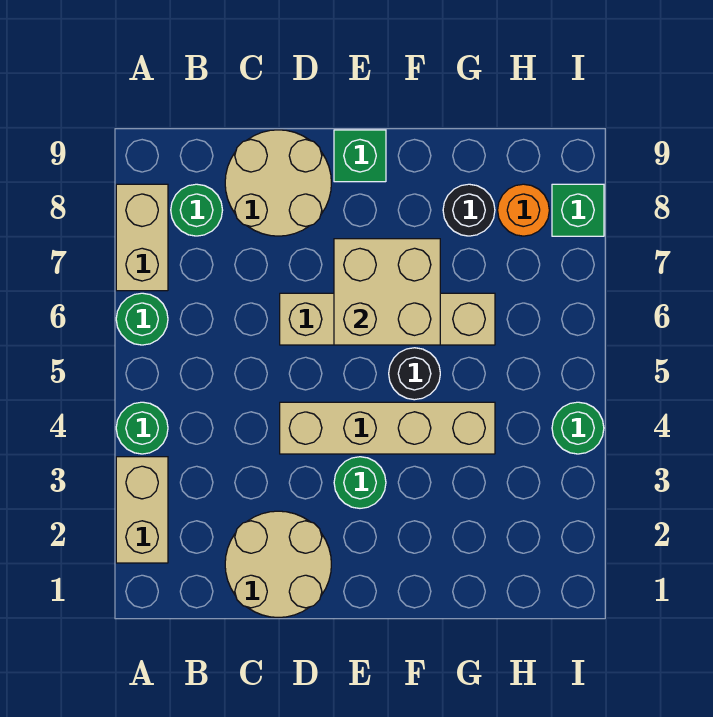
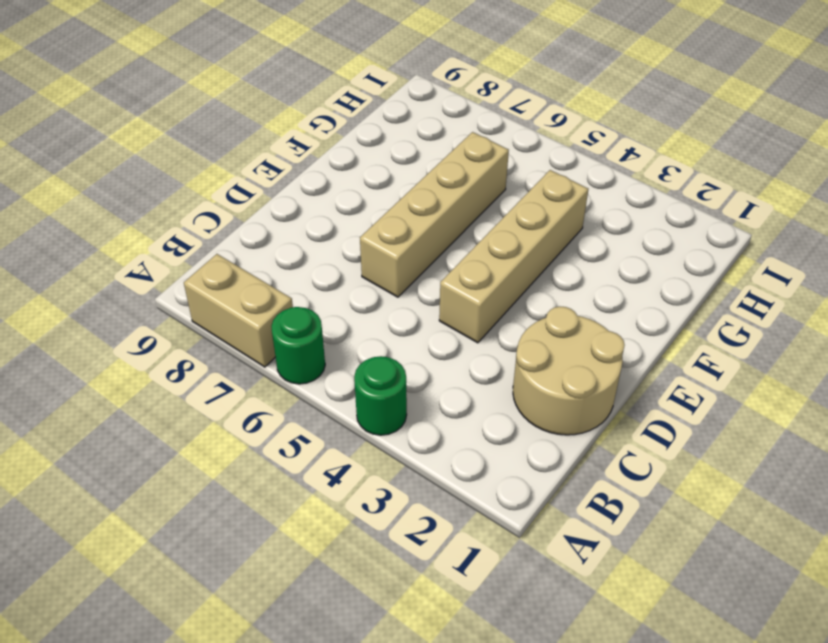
none -> tan brick A2:A3 level 1
none -> green round brick B8 level 1
none -> tan round brick C8:D9 level 1

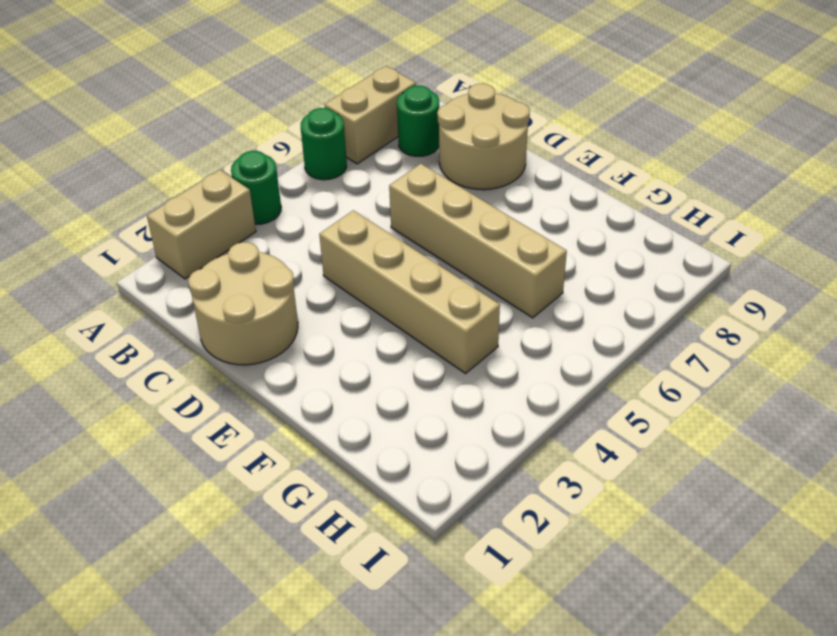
none -> green round brick E3 level 1
none -> green brick E9 level 1
none -> black round brick F5 level 1

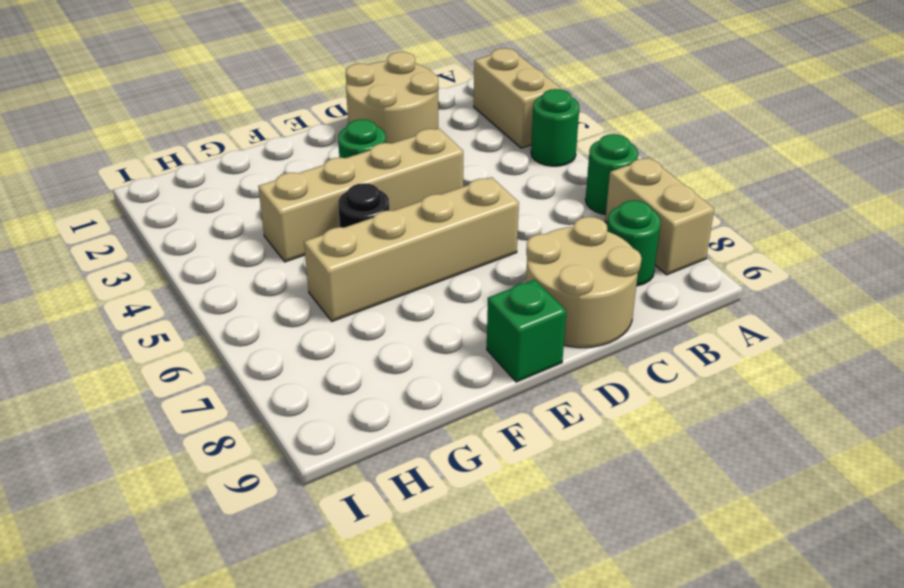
none -> black round brick G8 level 1
none -> orange round brick H8 level 1
none -> green round brick I4 level 1

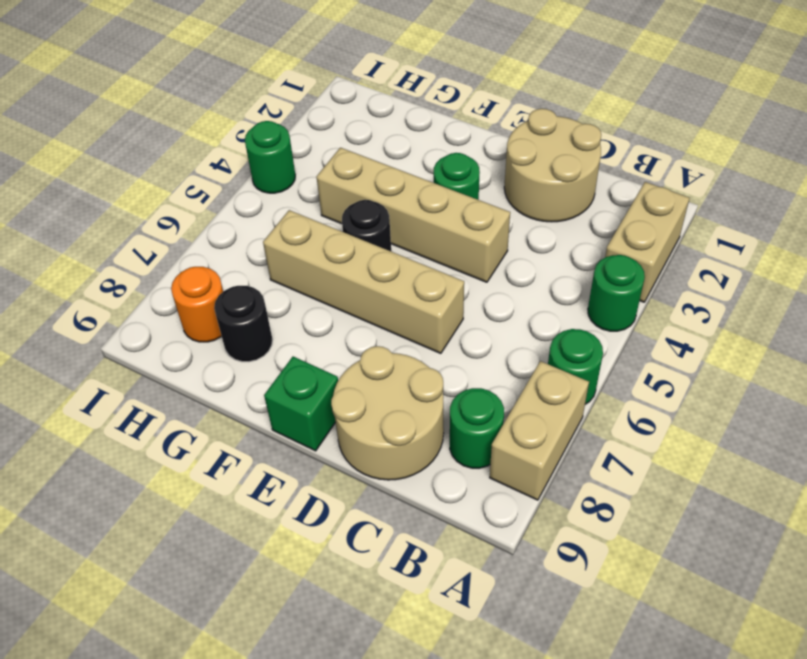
none -> green brick I8 level 1
none -> tan brick E6:F7 level 2

